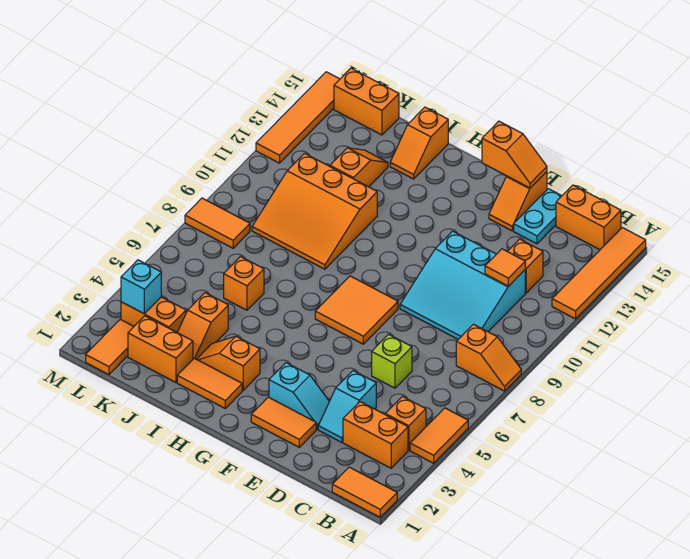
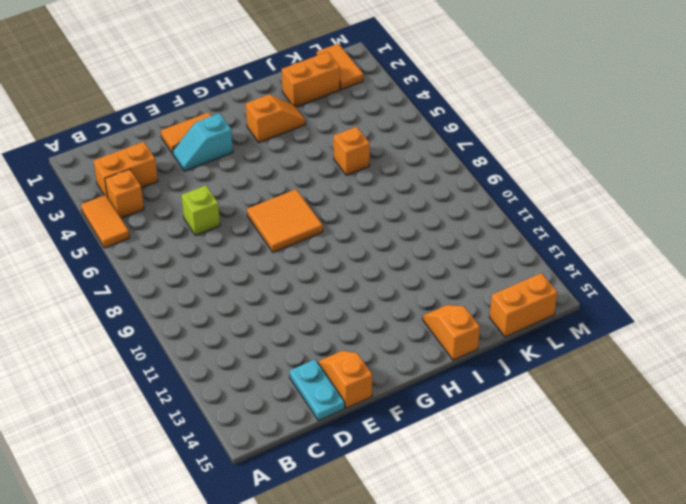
none -> orange tile A1:B1 level 1
none -> orange slope A8:B8 level 1 top B
none -> orange tile A12:A15 level 1
none -> orange brick B15:C15 level 1

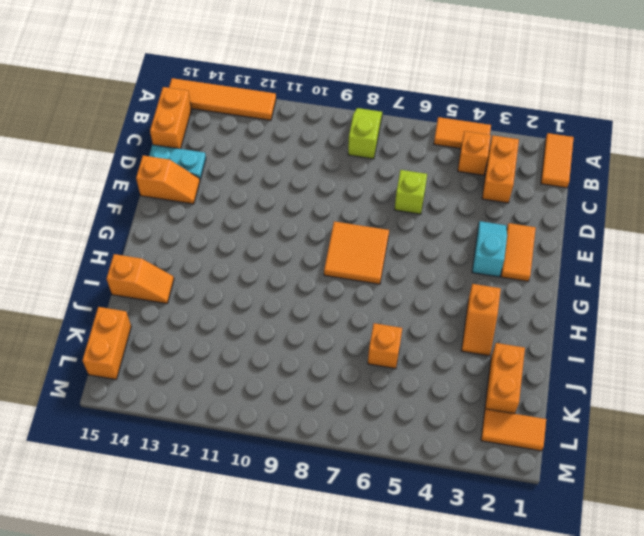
lime slope A8:B8 level 1 top B -> orange slope A8:B8 level 1 top B
none -> cyan slope C9:E11 level 1 top 11
none -> orange brick C12 level 1
none -> cyan slope D3:D4 level 1 top 4
none -> orange tile H2:I2 level 1

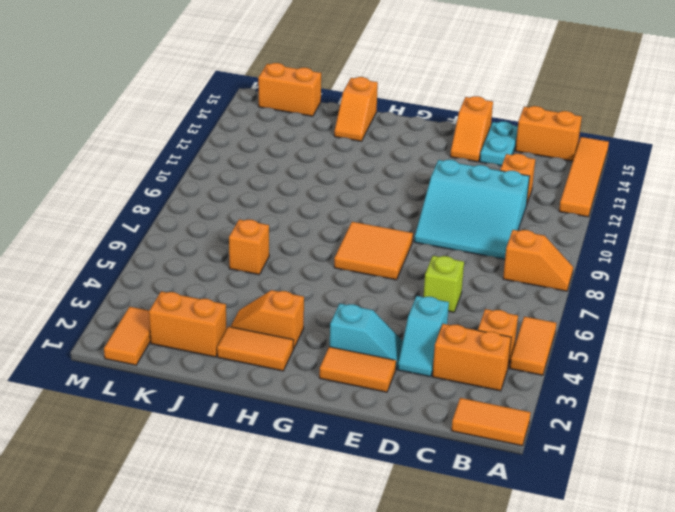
none -> orange slope I9:K11 level 1 top 11
none -> orange slope J3:J4 level 1 top 4
none -> orange slope J12:J13 level 1 top 12
none -> orange brick K3:L3 level 1

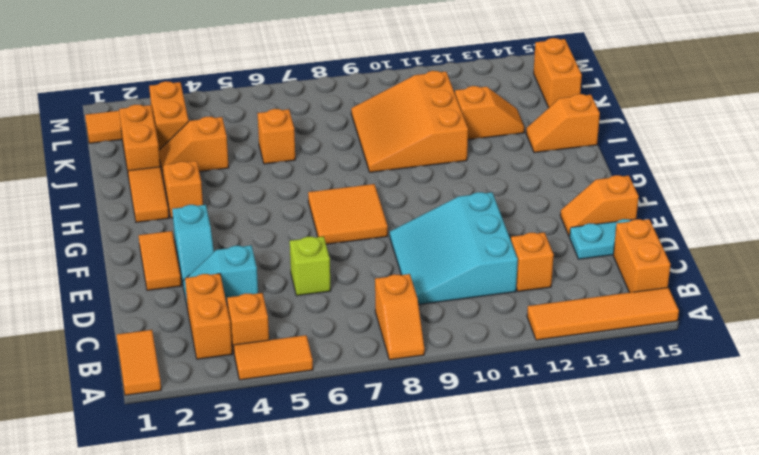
none -> orange tile L8:M8 level 1
none -> orange tile M12:M15 level 1
none -> orange tile C11 level 2
none -> orange slope E15:F15 level 2 top F

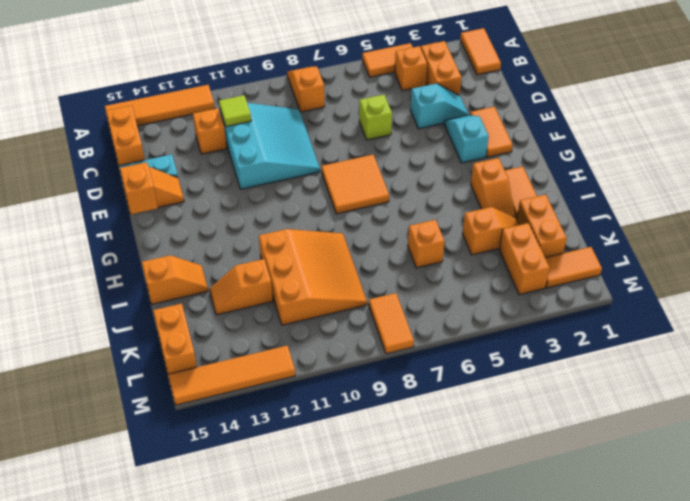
lime tile C11 level 2 -> orange tile C11 level 2
none -> cyan brick L3 level 2

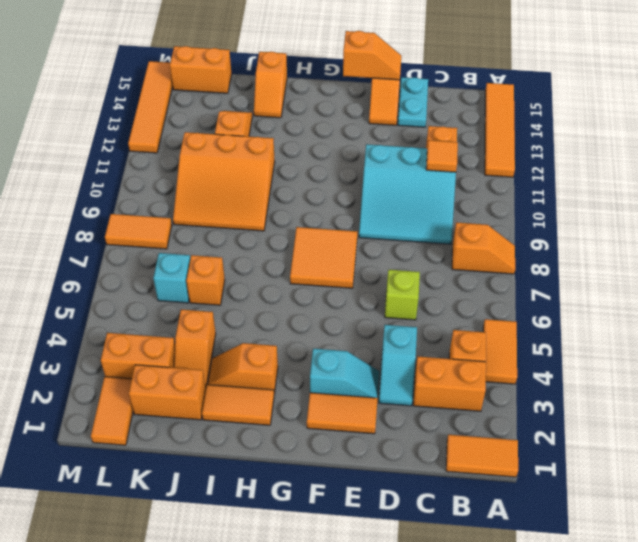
cyan brick K6 level 1 -> cyan brick L3 level 2
none -> orange brick B15:C15 level 1

